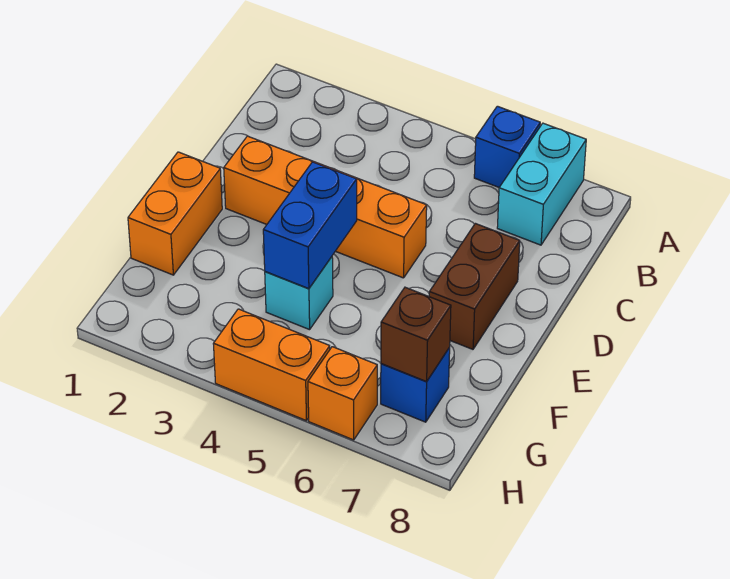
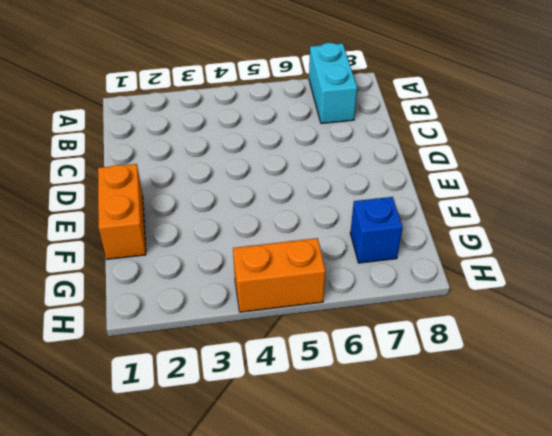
none -> blue brick A6 level 1
none -> orange brick D2:D5 level 1

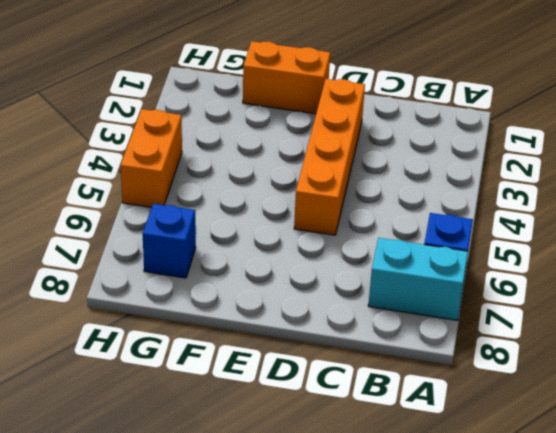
none -> brown brick D7:E7 level 1
none -> cyan brick F4 level 1

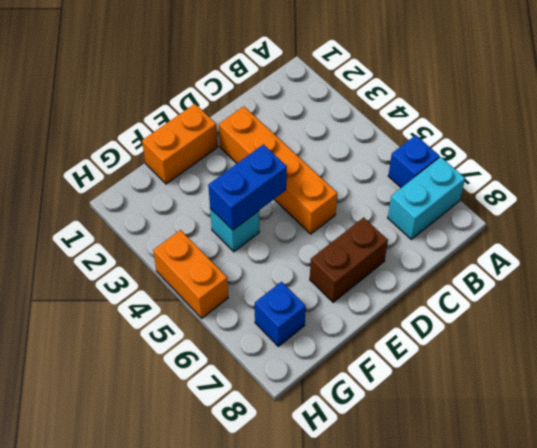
none -> orange brick H6 level 1
none -> brown brick G7 level 2

